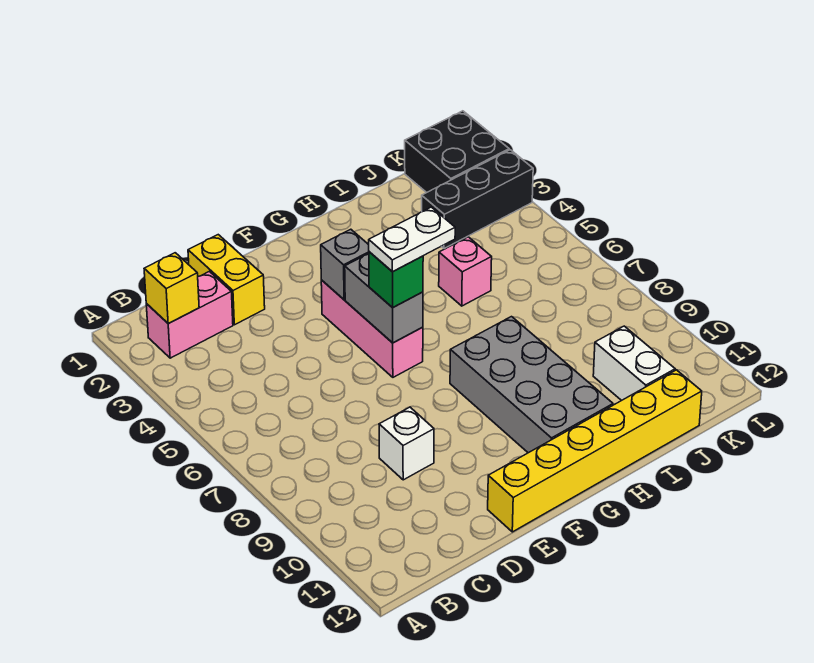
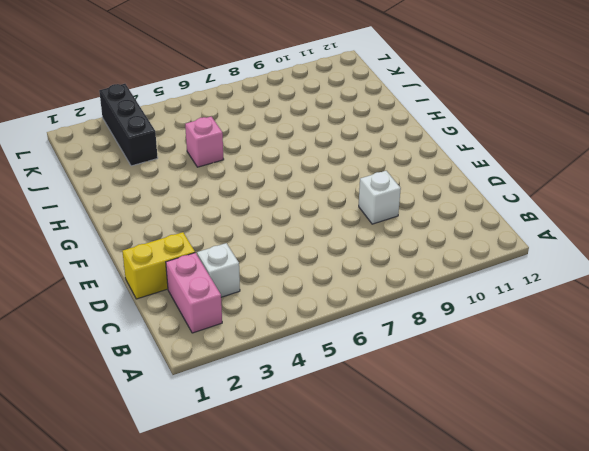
white brick C3 level 1 -> none
none -> yellow brick E12:J12 level 1
none -> pink brick F4:F6 level 1
none -> grey brick G8:H11 level 1

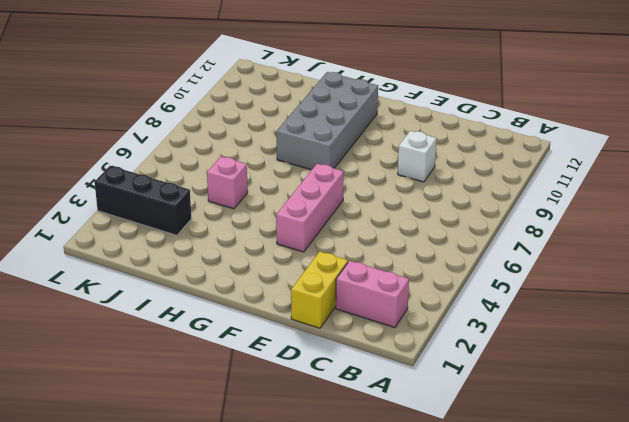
none -> yellow brick E12:J12 level 1
none -> white brick J10:J11 level 1
none -> black brick K1:L2 level 1

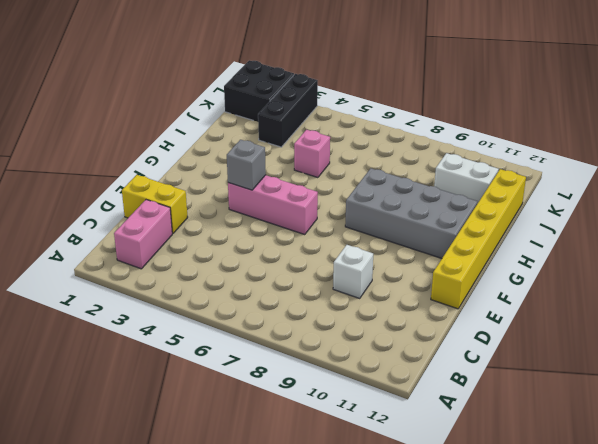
none -> yellow brick B2 level 2
none -> grey brick F5:F6 level 2
none -> green brick F6 level 3

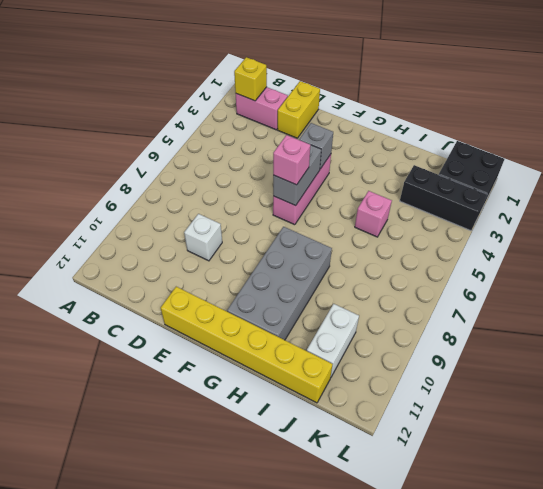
pink brick F6 level 3 -> green brick F6 level 3
none -> white plate F6:G6 level 4

